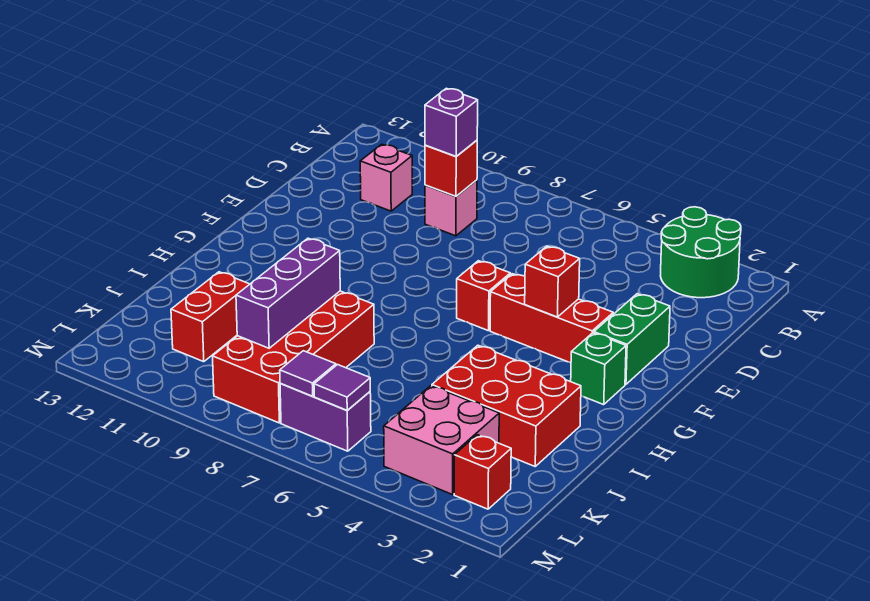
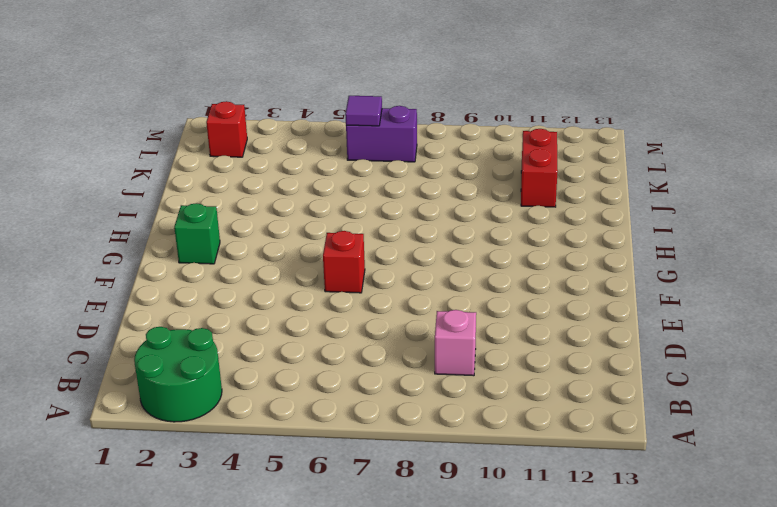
none -> pink brick C11 level 1
none -> green brick E2:F2 level 1
none -> red brick F3:F5 level 1

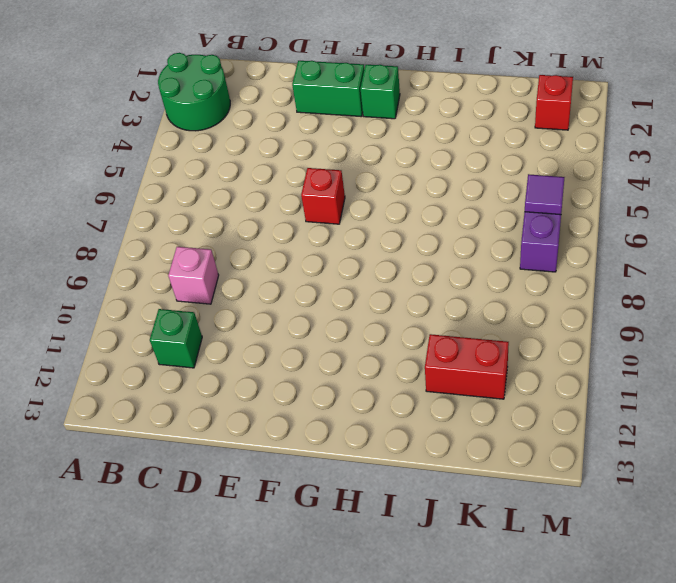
green brick C11 level 1 -> pink brick C11 level 1
none -> red brick F3:F5 level 1
none -> red brick I2:J4 level 1
none -> red brick I8:L9 level 1

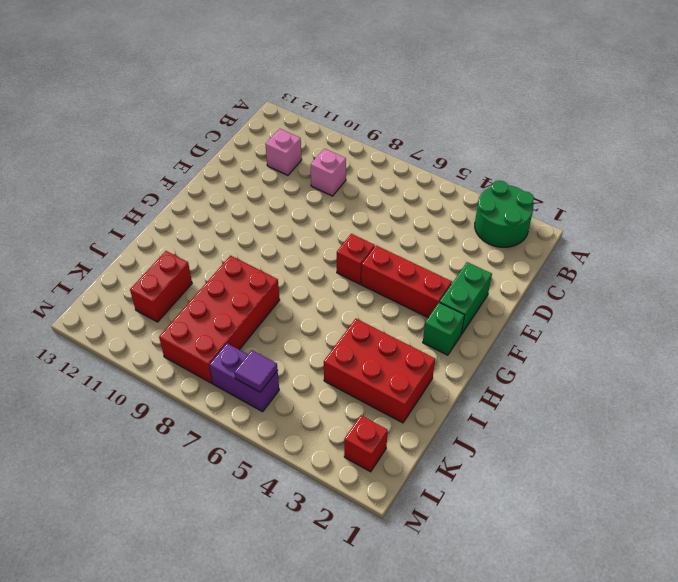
none -> pink brick K3:L4 level 1
none -> red brick C9 level 2
none -> red brick F4 level 2

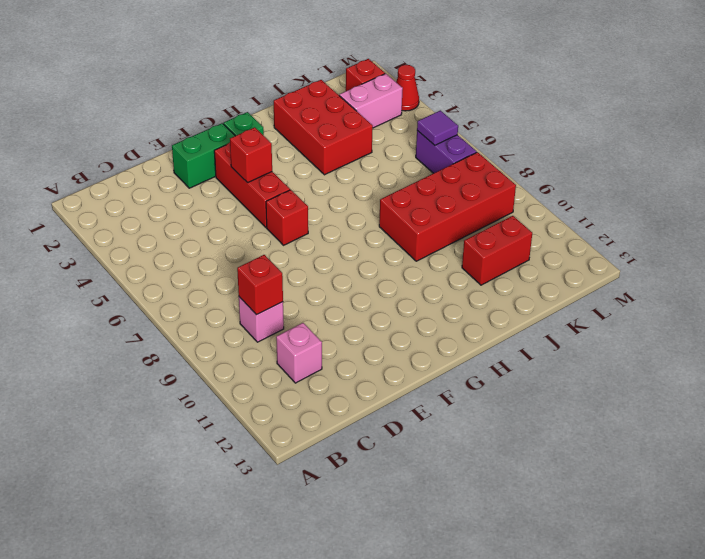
pink brick K3:L3 level 1 -> pink brick K3:L4 level 1
red cone M3 level 1 -> none
none -> green round brick A2:B3 level 1
none -> purple brick I9:K9 level 2
none -> purple tile L7 level 2

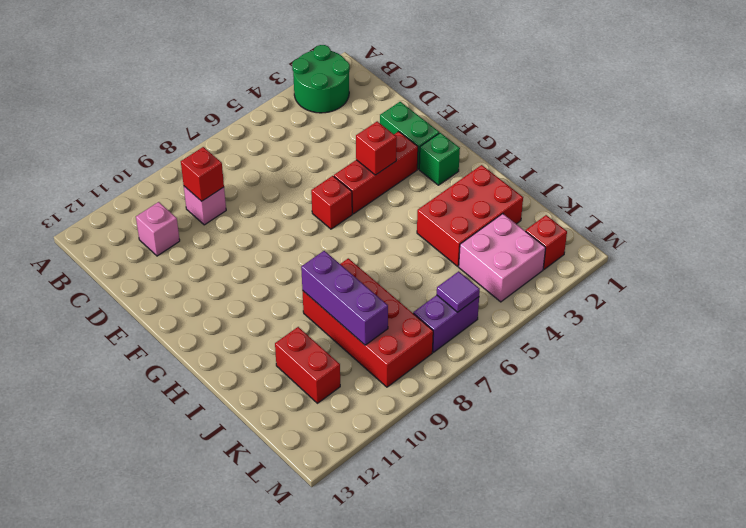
none -> purple tile L7 level 2
none -> purple brick C9 level 3

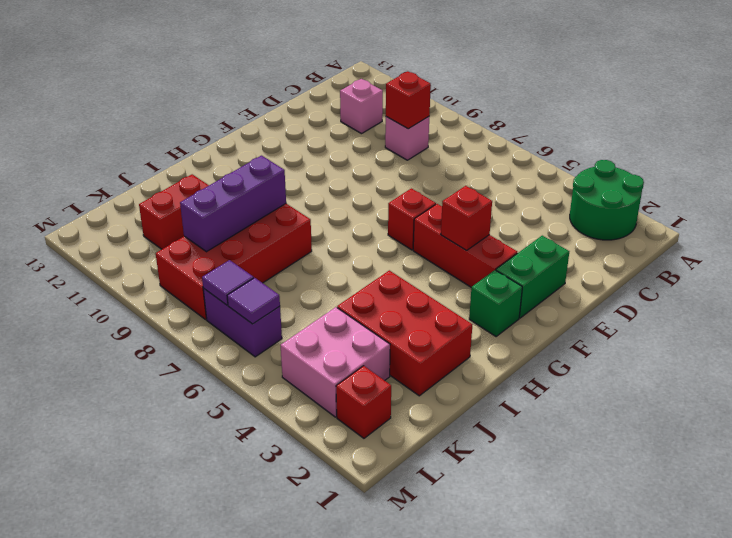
none -> purple brick C9 level 3

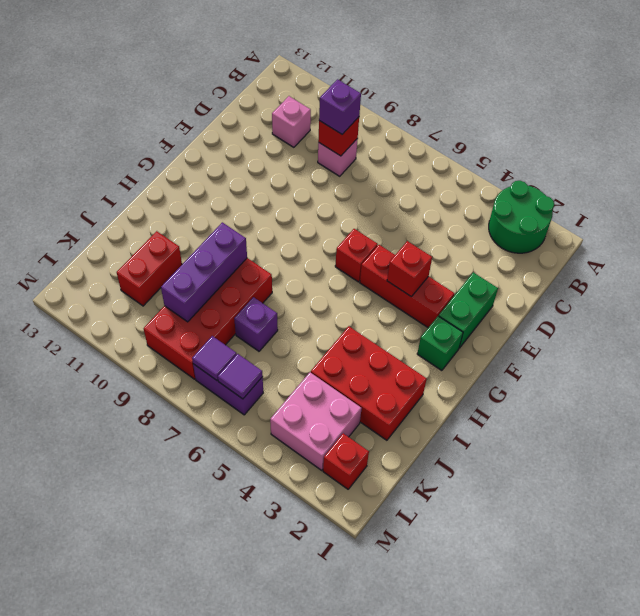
purple brick J7 level 1 -> none

